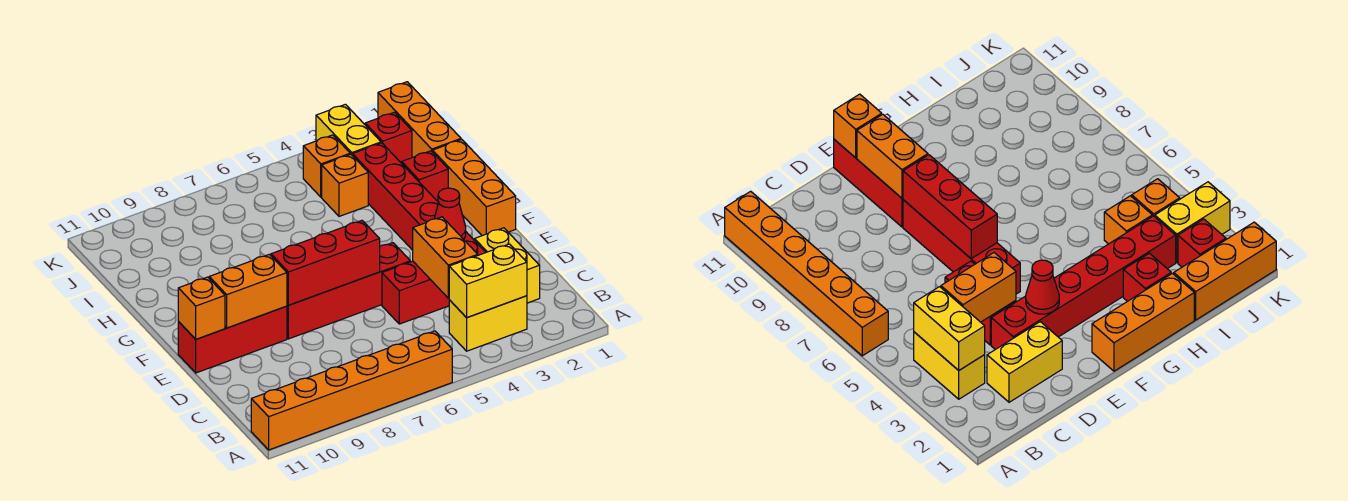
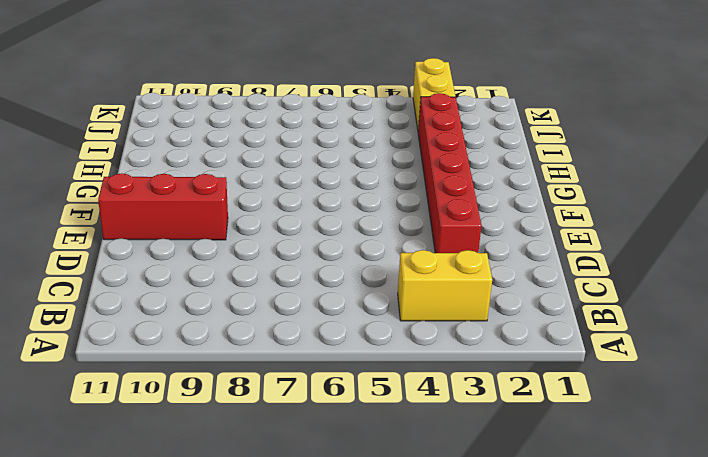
none -> orange brick A6:A11 level 1
none -> yellow brick C2:D2 level 1
none -> red brick D4:D5 level 1

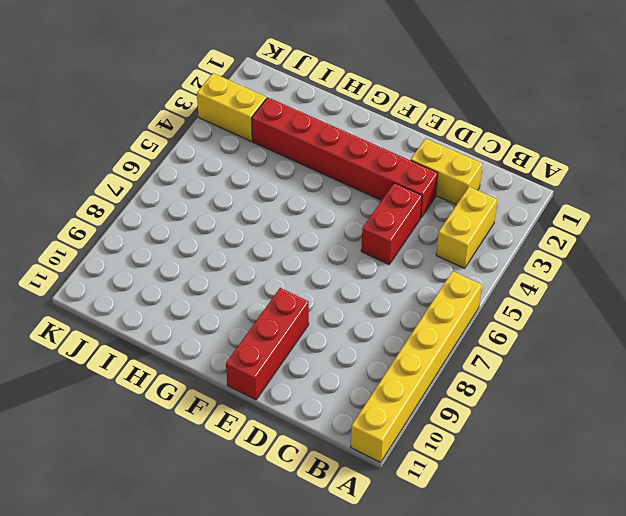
yellow brick A6:A11 level 1 -> orange brick A6:A11 level 1
none -> red brick E5:E8 level 1
none -> orange brick F1:H1 level 1
none -> red brick H2 level 1

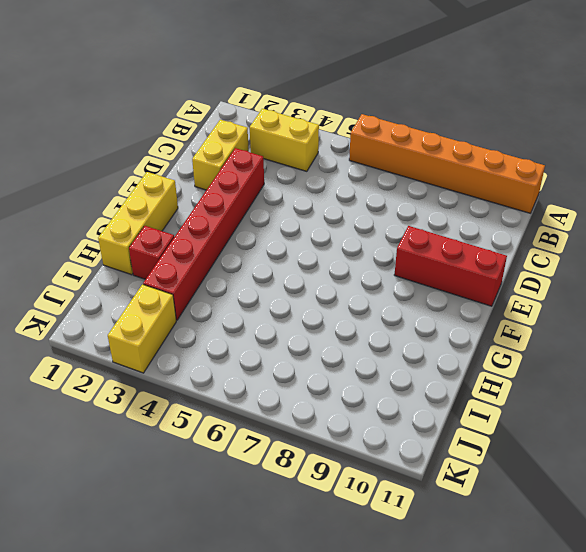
yellow brick F1:H1 level 1 -> orange brick F1:H1 level 1
none -> red brick D4:D5 level 1
none -> red brick E5:E8 level 1
none -> orange brick I1:K1 level 1

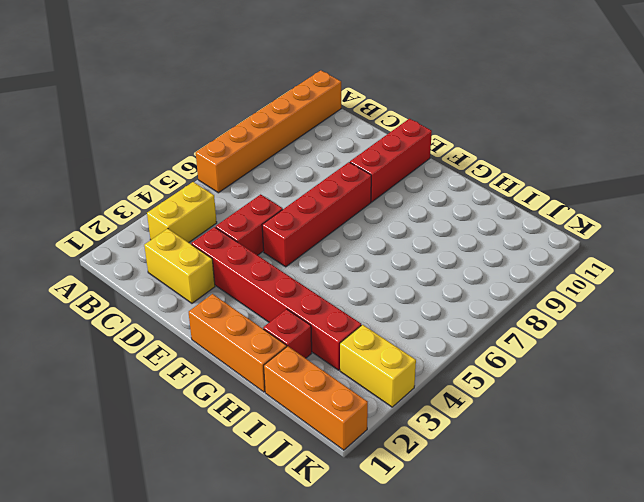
none -> orange brick I4 level 1
none -> red brick J2 level 1
none -> orange brick J4 level 1

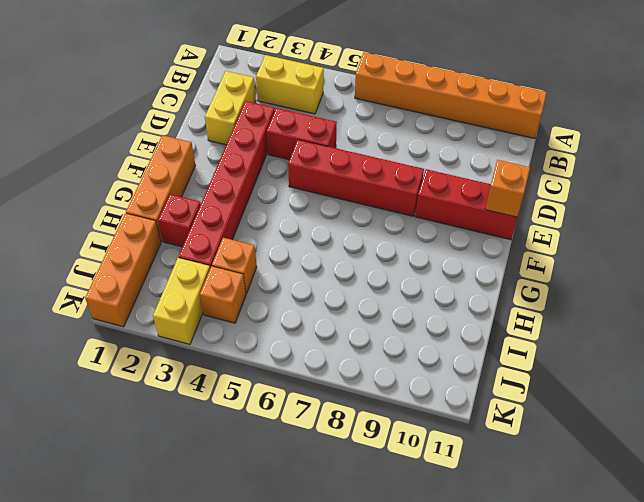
none -> red brick J2 level 1
none -> yellow brick B3:B4 level 2
none -> orange brick C4:D4 level 2

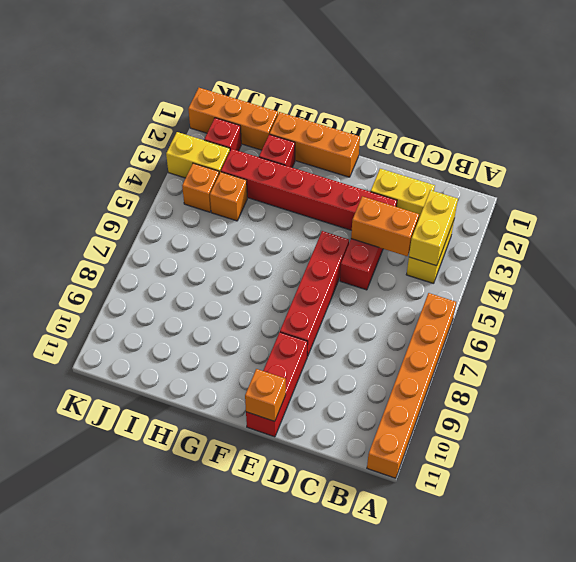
none -> red cone E3 level 2
none -> red brick E6:E8 level 2
none -> orange brick E9:E10 level 2

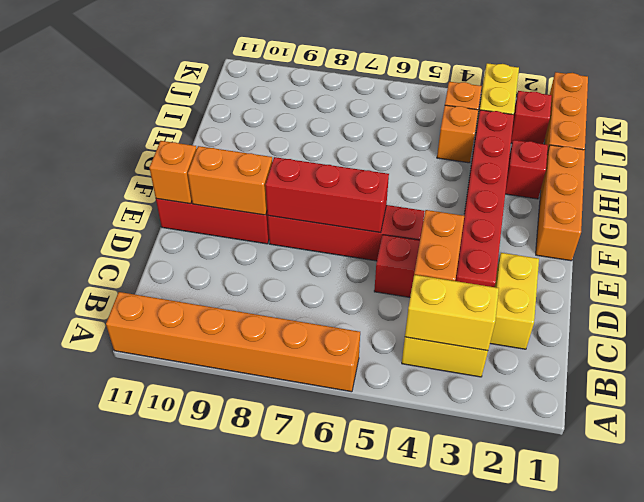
none -> red cone E3 level 2

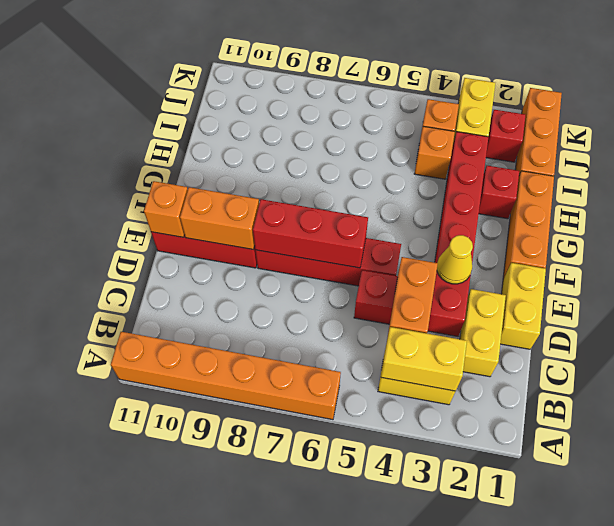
yellow brick D1:E1 level 1 -> none
yellow cone E3 level 2 -> red cone E3 level 2

